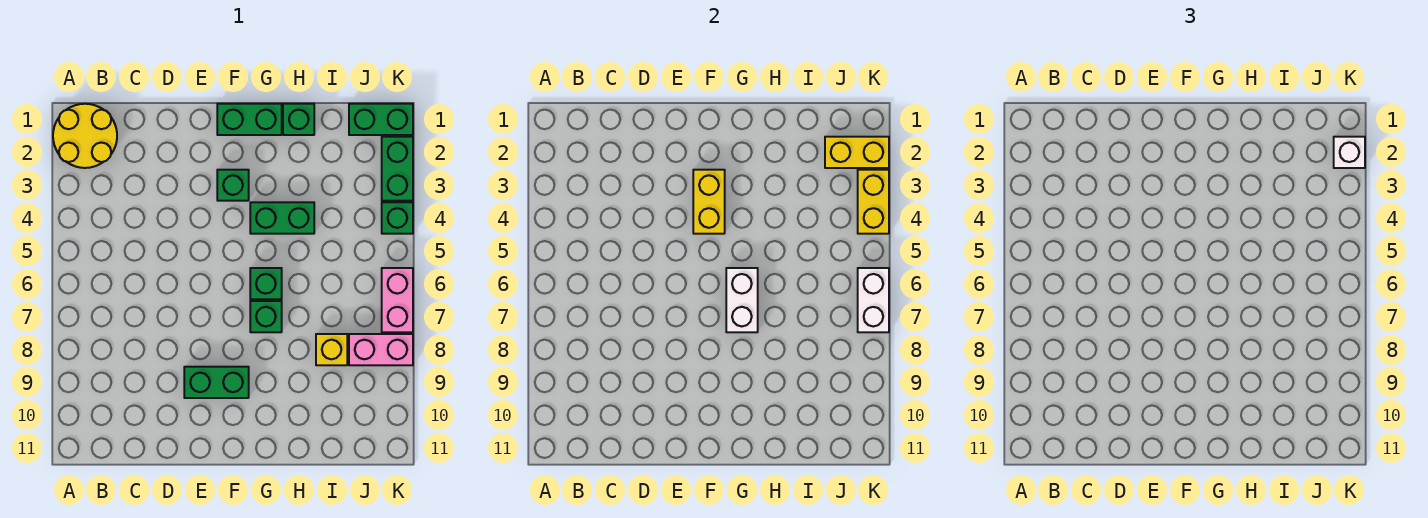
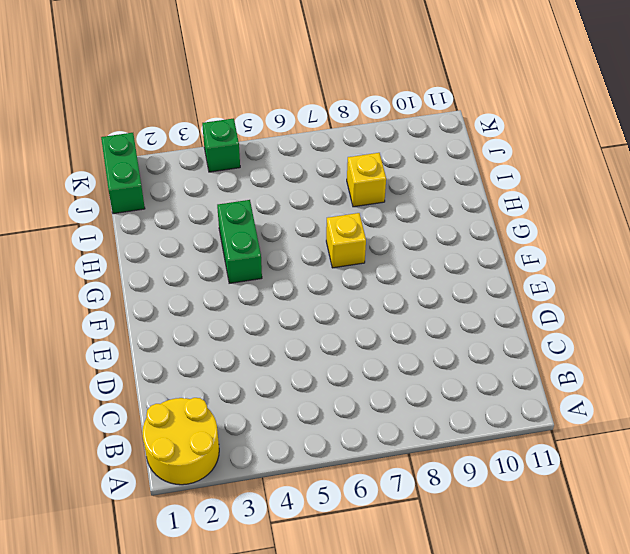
yellow brick G7 level 1 -> green brick G7 level 1
none -> green brick E9:F9 level 1
none -> green brick F1:G1 level 1
none -> green brick F3 level 1

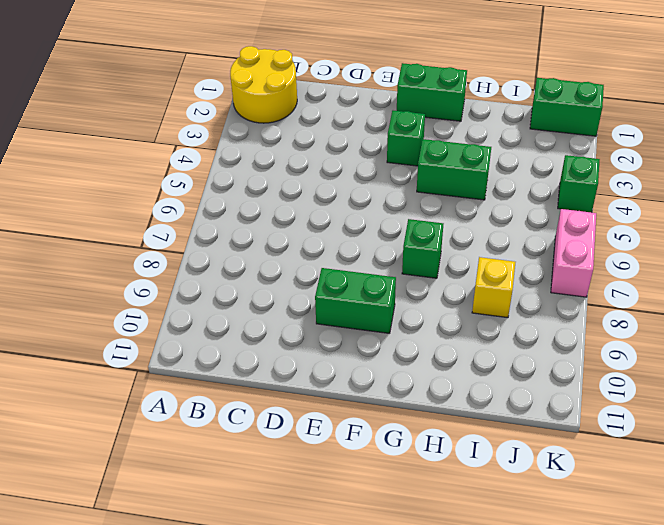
none -> green brick G6 level 1
none -> green brick H1 level 1
none -> pink brick J8:K8 level 1

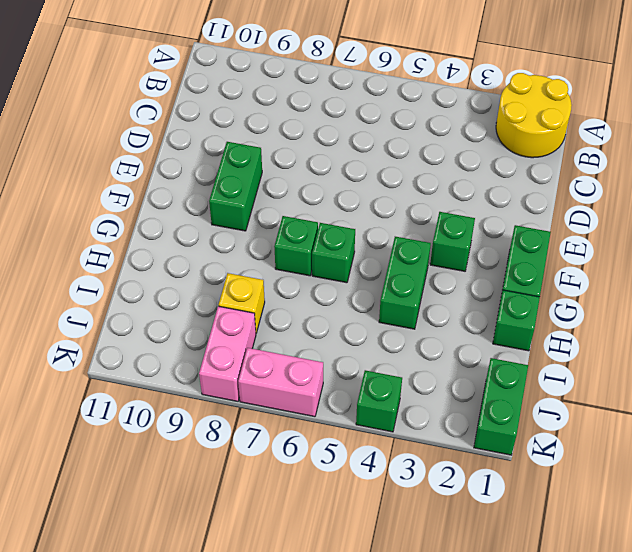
none -> green brick K2:K3 level 1
none -> yellow brick F3:F4 level 2
none -> white brick G6:G7 level 2

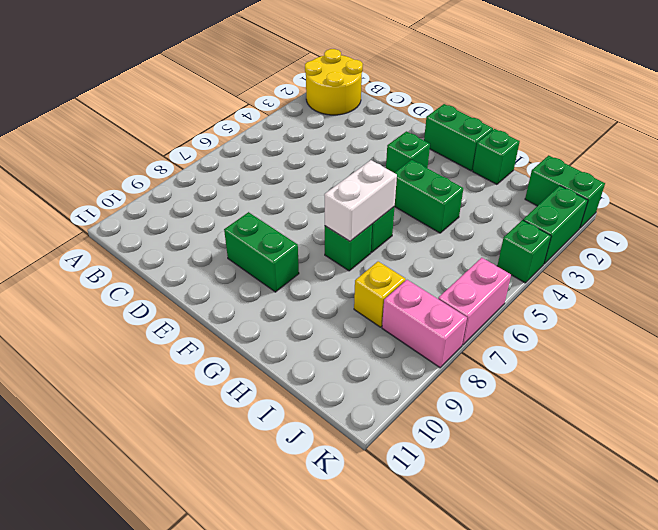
none -> yellow brick F3:F4 level 2
none -> yellow brick J2:K2 level 2
none -> yellow brick K3:K4 level 2

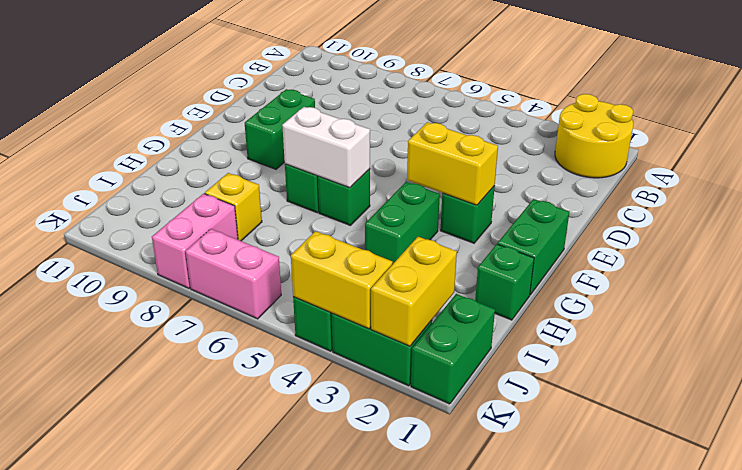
none -> white brick K6:K7 level 2
none -> white brick K2 level 3

